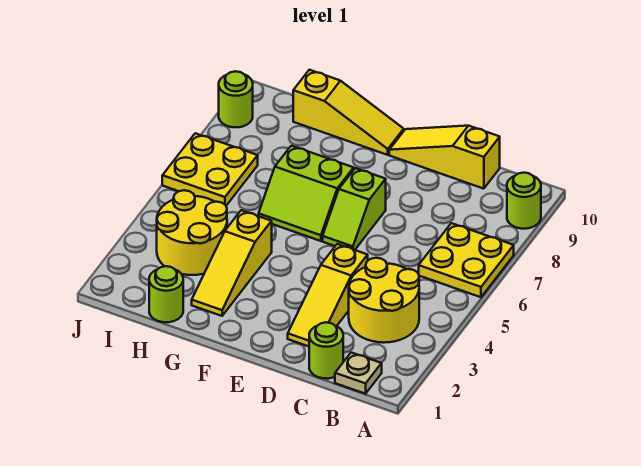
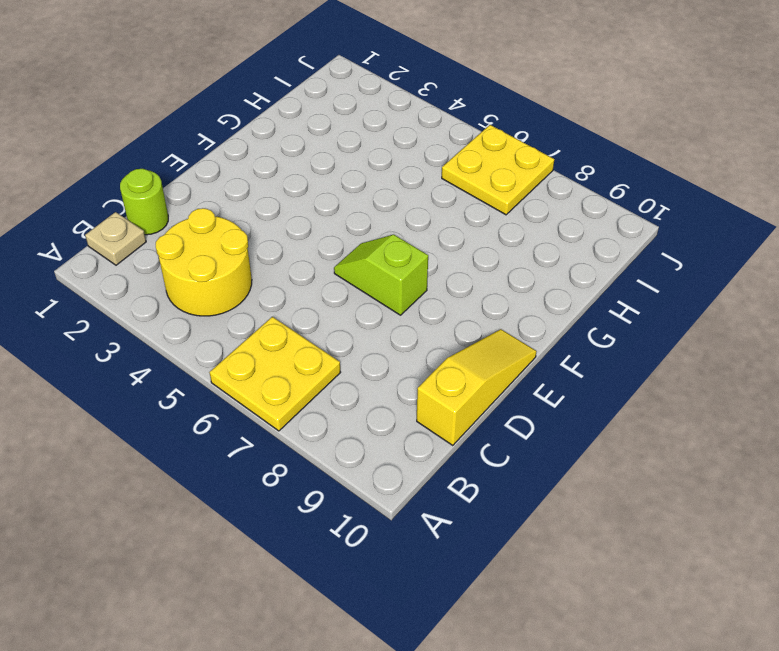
none -> lime round brick A9 level 1
none -> yellow slope D2:D4 level 1 top 4
none -> lime slope F6:G7 level 1 top 7

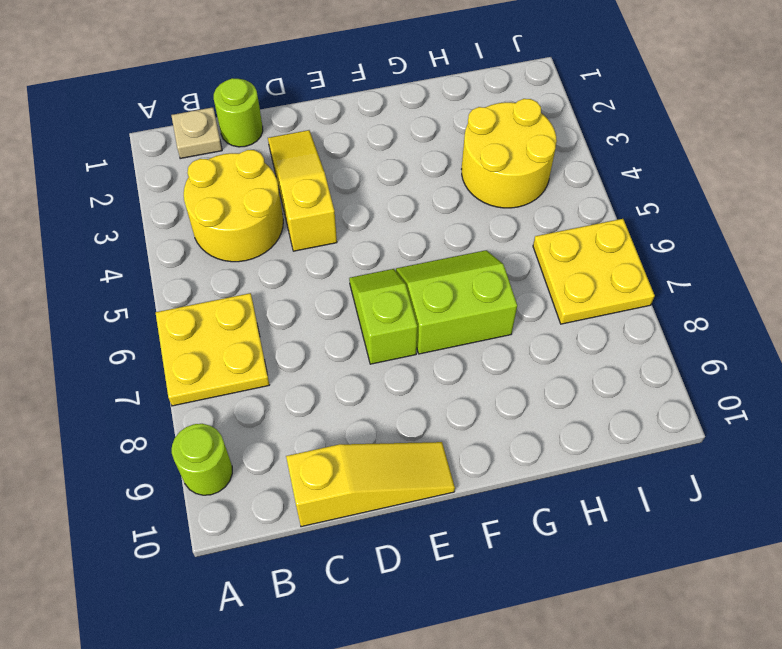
none -> yellow slope F10:H10 level 1 top H
none -> yellow slope G2:G4 level 1 top 4
none -> lime round brick H1 level 1

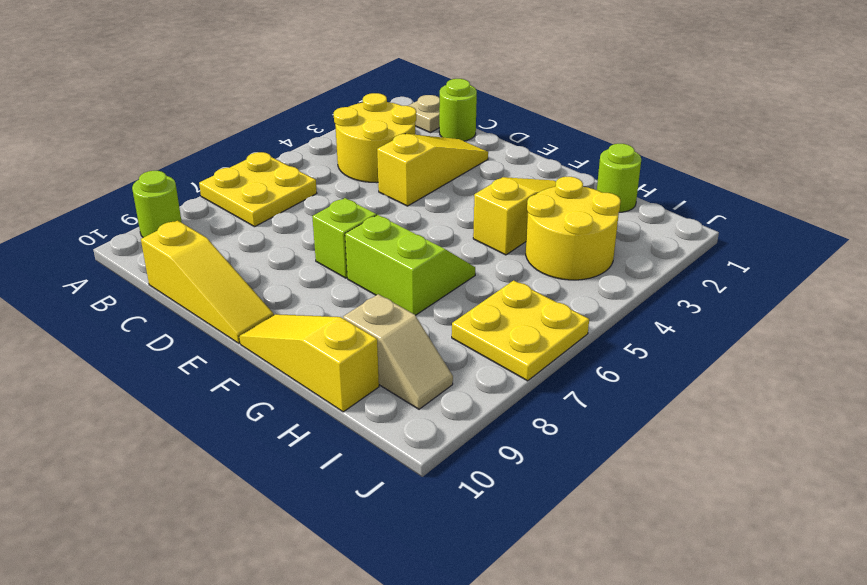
tan slope H9:I9 level 1 top H -> none
none -> lime round brick J9 level 1

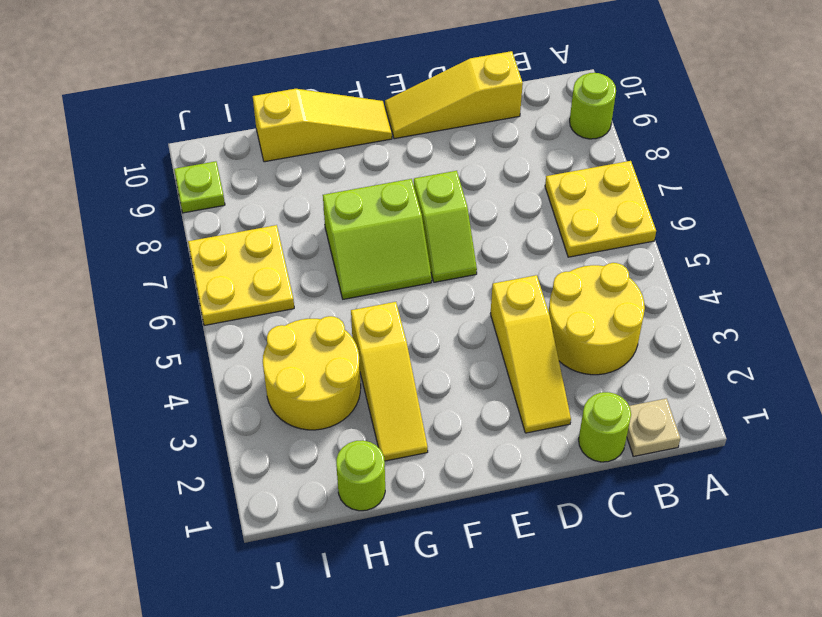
lime plate J9 level 1 -> lime round brick J9 level 1

